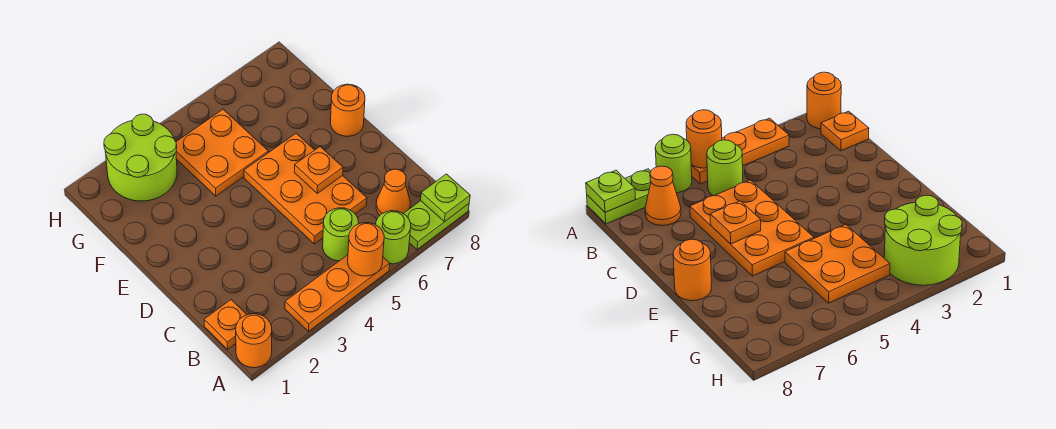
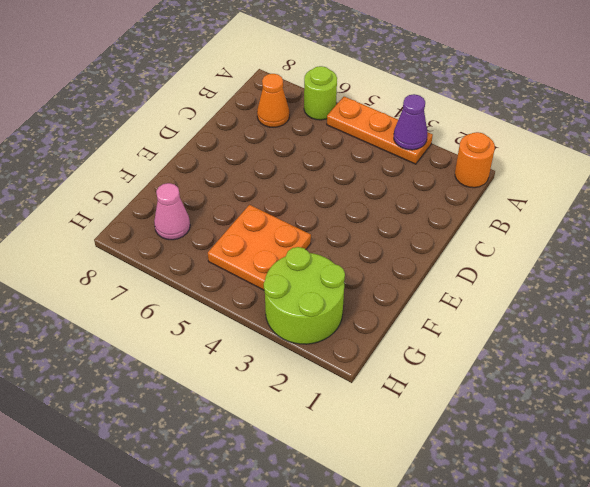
purple cone A3 level 2 -> none
pink cone G7 level 1 -> none
none -> lime plate A7:A8 level 1
none -> orange plate B1 level 1
none -> lime round brick B5 level 1

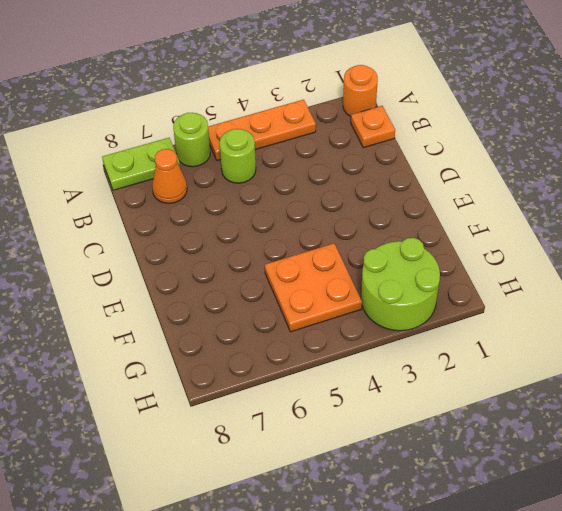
none -> orange plate C5:E6 level 1
none -> orange round brick E8 level 1
none -> orange round brick A5 level 2

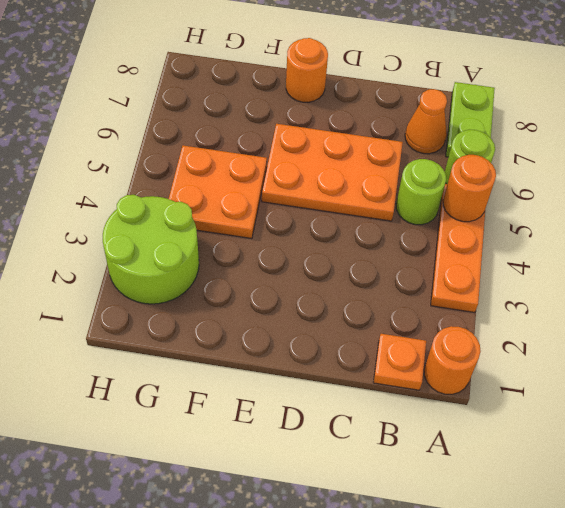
none -> lime plate A8 level 2
none -> orange plate D6 level 2

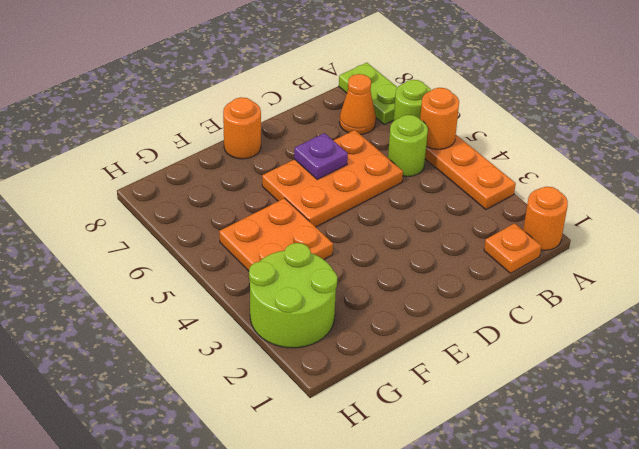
purple plate D6 level 2 -> orange plate D6 level 2
none -> lime plate A8 level 2

